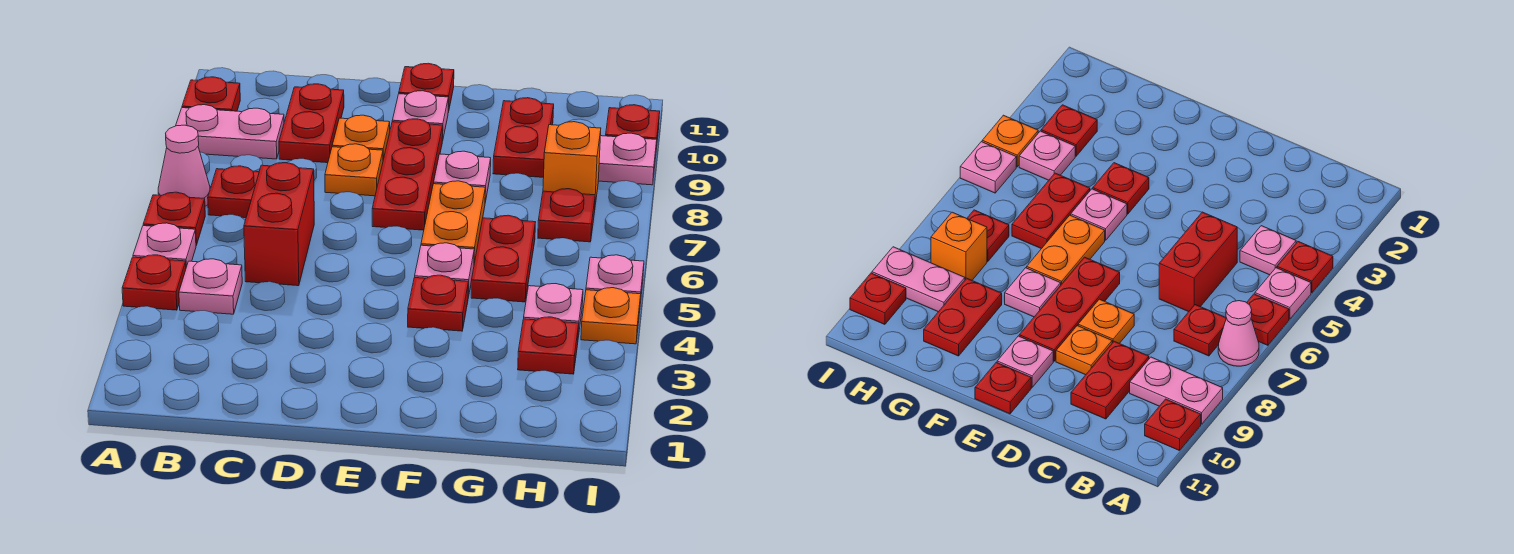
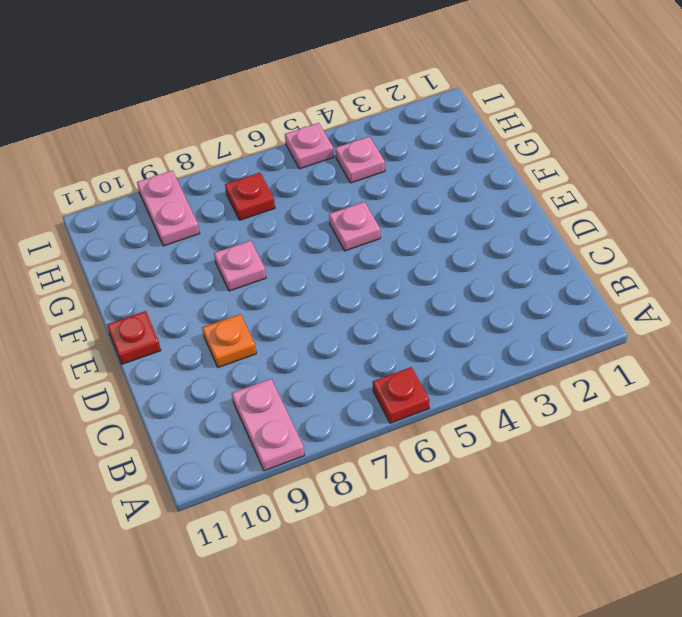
none -> red plate A4 level 1
none -> pink plate A5 level 1
none -> pink cone A7 level 1

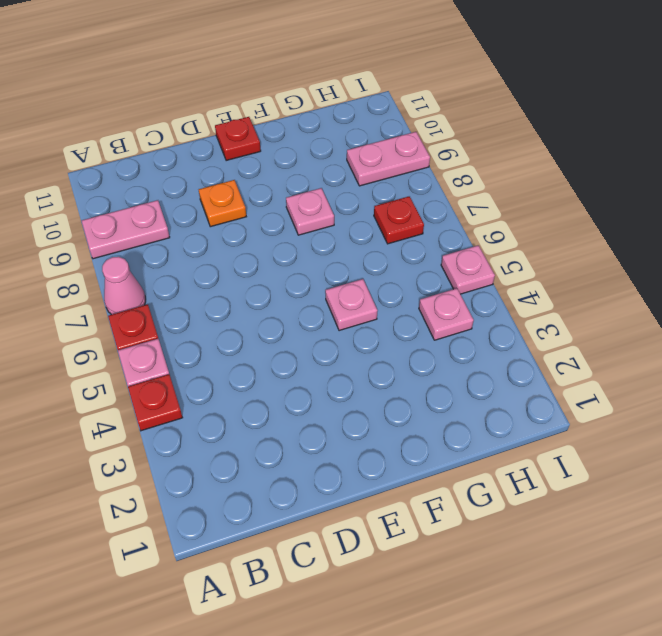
none -> red plate A10 level 1
none -> pink plate B4 level 1
none -> red plate B7 level 1

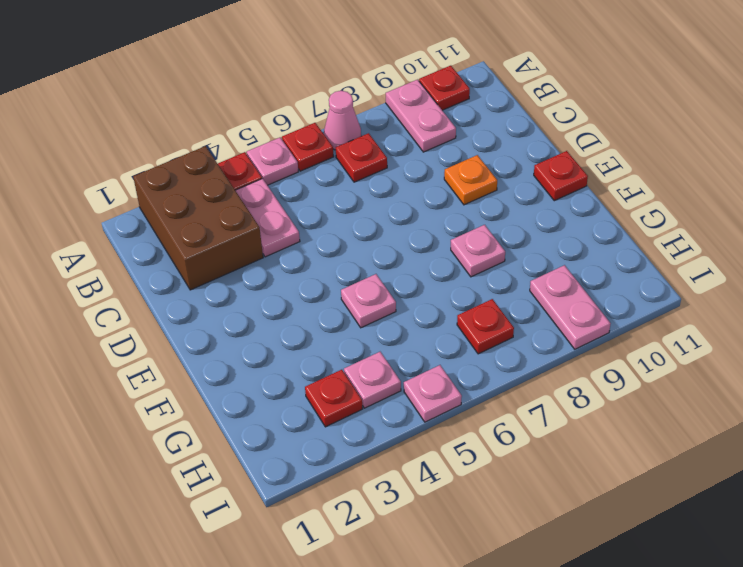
brown brick A2:C3 level 1 -> none
pink plate B4:C4 level 1 -> pink plate B4 level 1
none -> red brick C5:C6 level 1
none -> red plate C9:C10 level 1
none -> orange plate D8 level 1

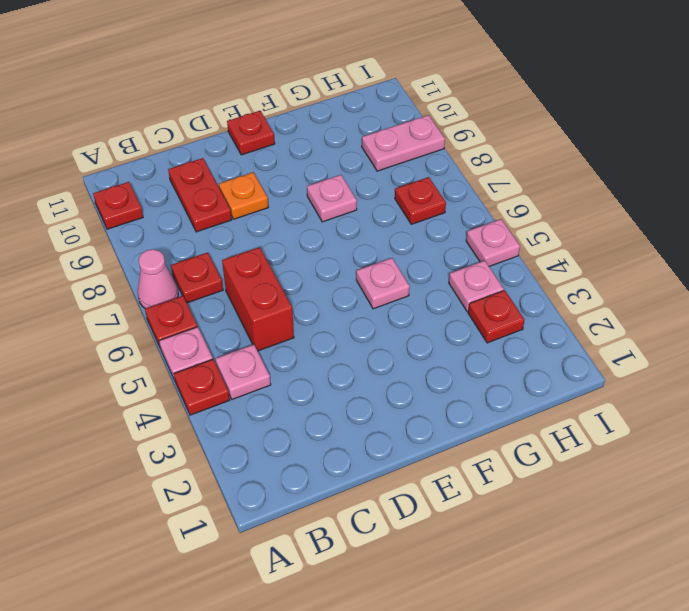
none -> pink plate A9:B9 level 1
none -> orange plate D8 level 1
none -> red plate E7:E9 level 1

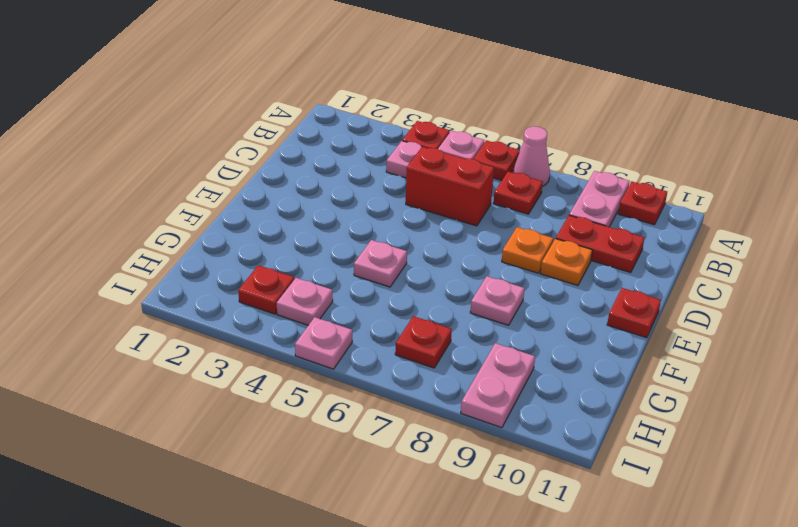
none -> red plate E7:E9 level 1
none -> pink plate E10 level 1
none -> red plate F4 level 1

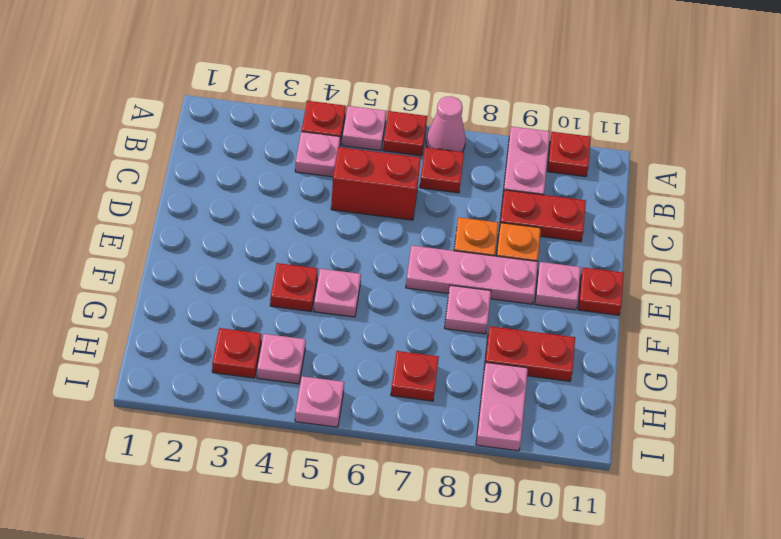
pink plate E7:E9 level 1 -> red plate E7:E9 level 1
none -> orange plate F6:F7 level 1
none -> red plate G5:G6 level 1
none -> orange brick H8 level 1

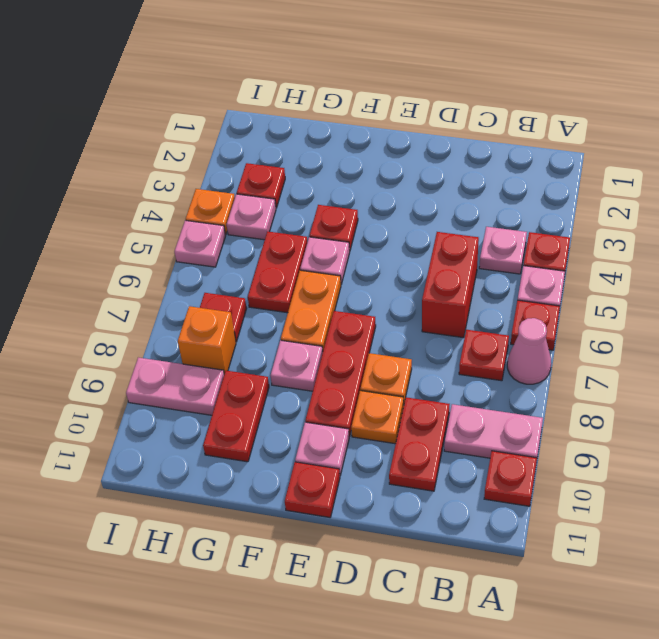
none -> red plate I10 level 1

